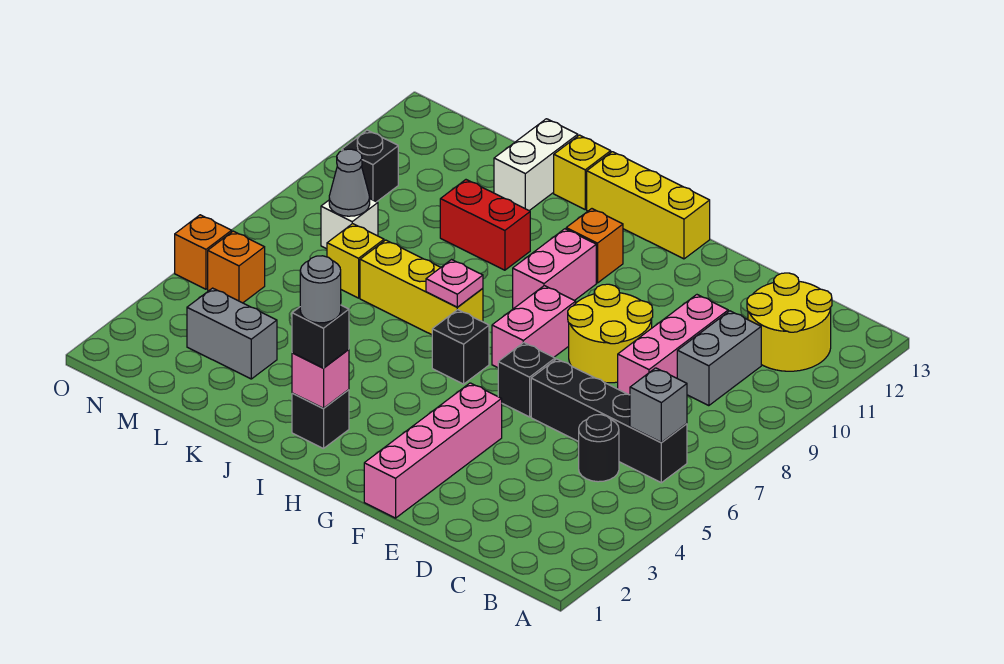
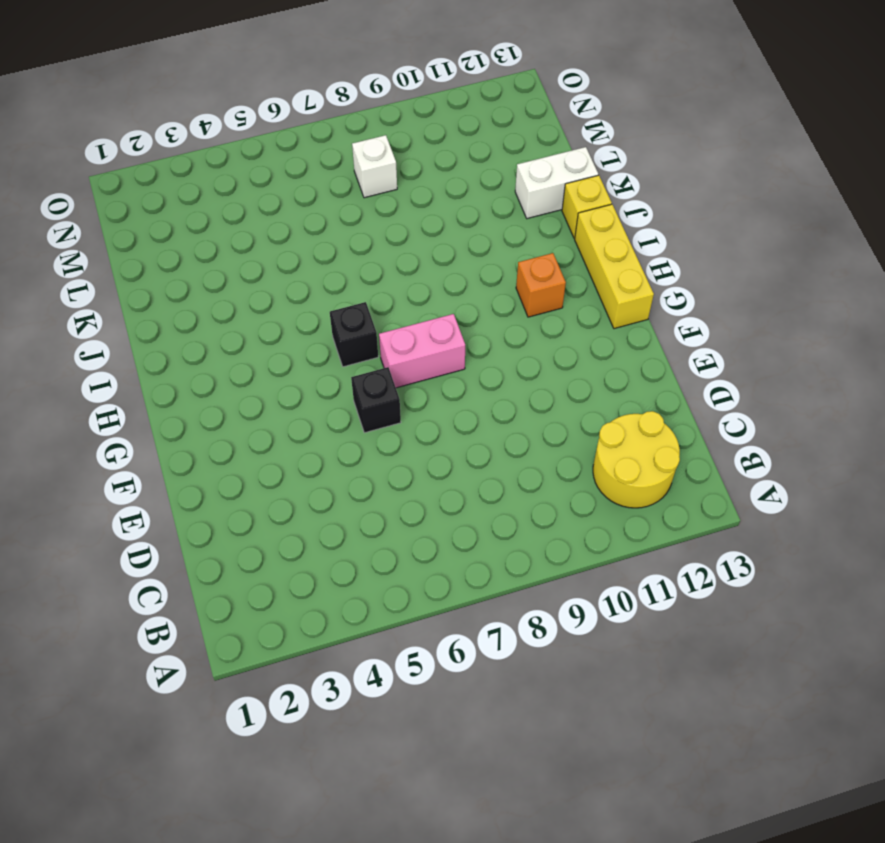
none -> black brick B6:E6 level 1
none -> black round brick C5 level 1
none -> grey brick C9:C10 level 1
none -> pink brick D8:D10 level 1

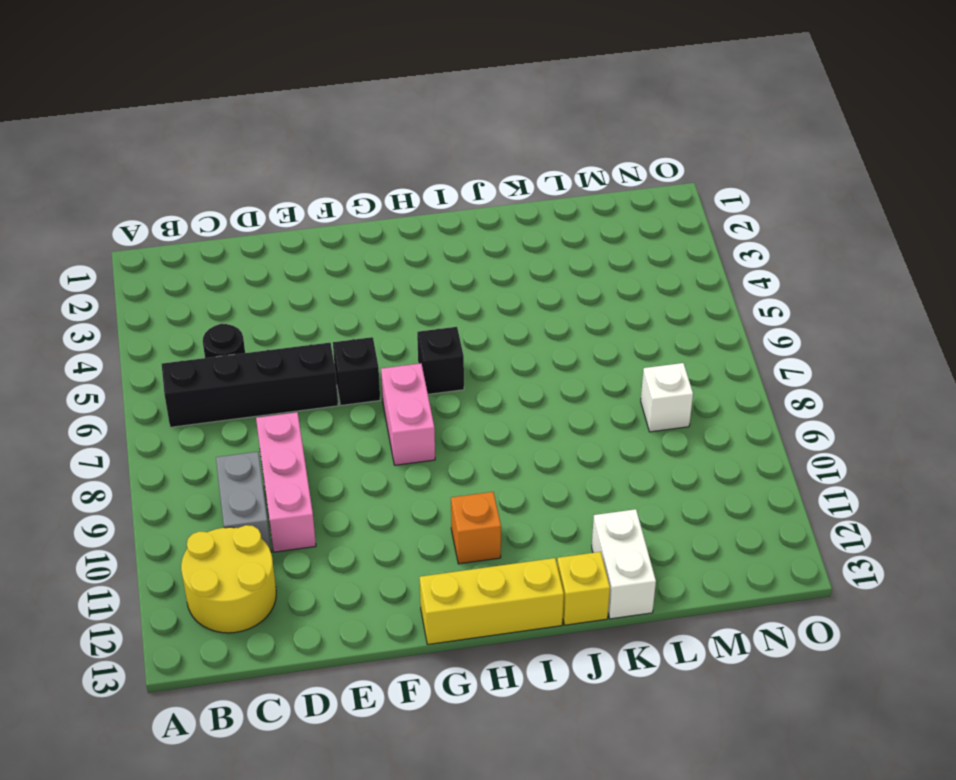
none -> yellow round brick E8:F9 level 1
none -> pink brick F1:F4 level 1
none -> pink brick H9:H10 level 1
none -> black brick I2 level 1

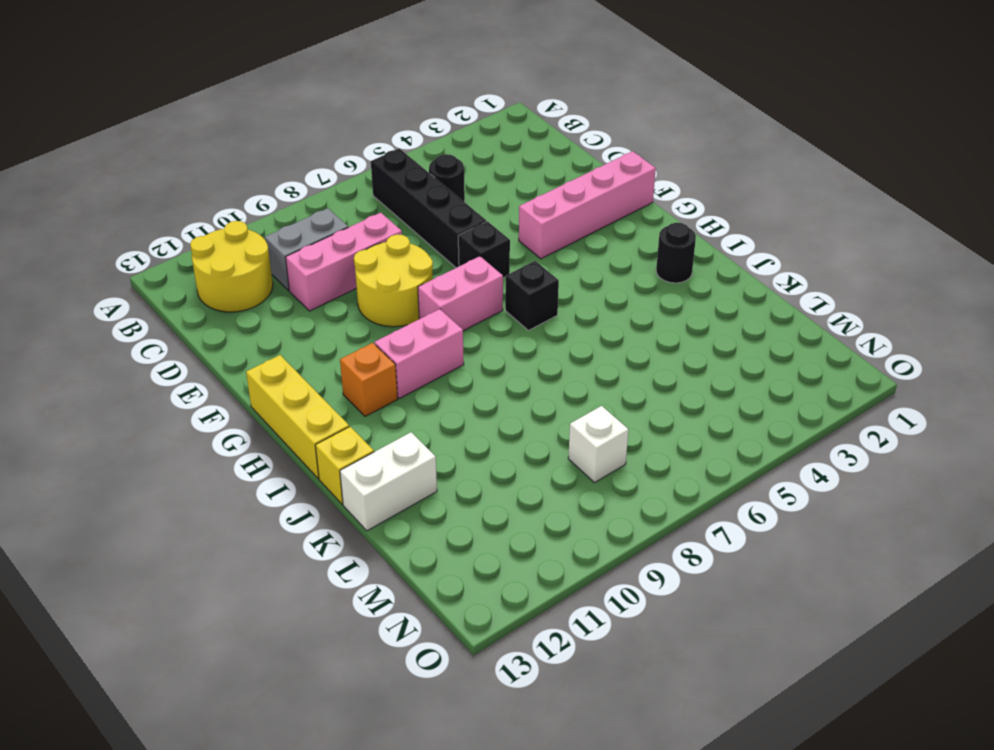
black round brick I2 level 1 -> black brick I2 level 1
none -> yellow brick I7:K7 level 1
none -> red brick J10:K10 level 1
none -> grey brick L3:M3 level 1
none -> yellow brick L7 level 1

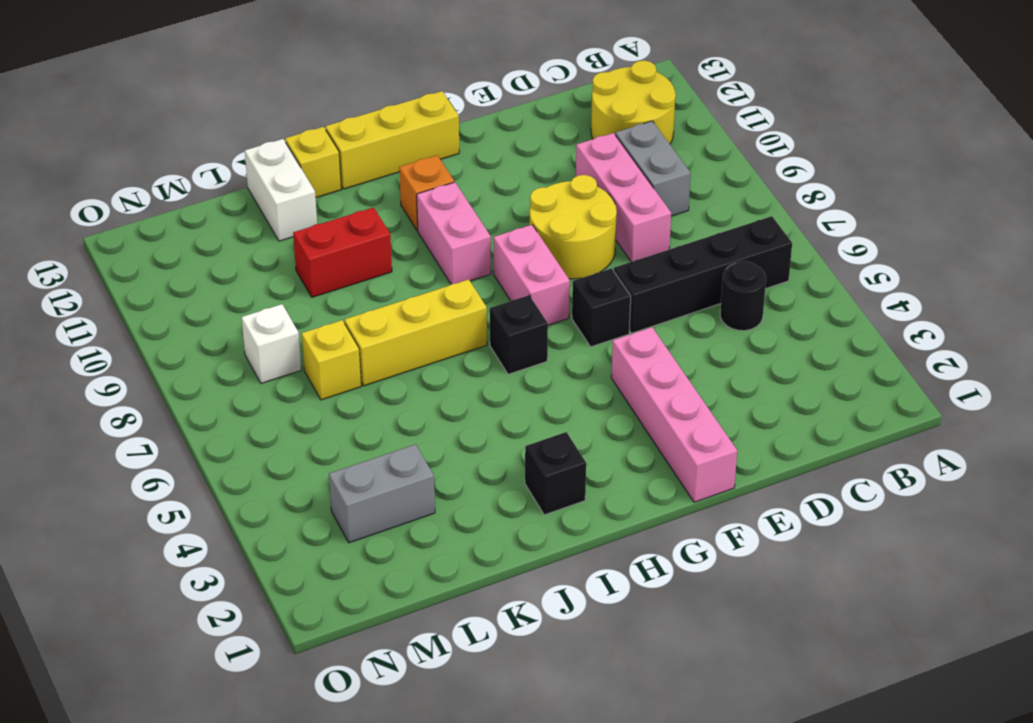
none -> orange brick N5 level 1
none -> black brick N10 level 1
none -> orange brick O5 level 1
none -> grey brick B6 level 2

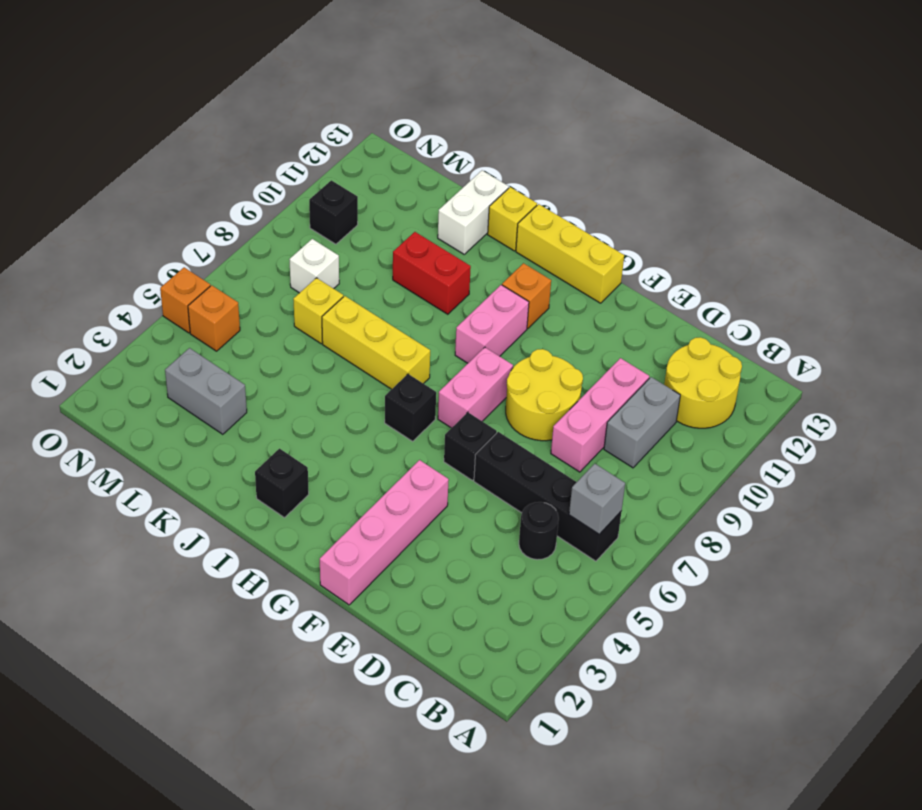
none -> pink brick I2 level 2
none -> pink plate I7 level 2
none -> grey cone M8 level 2
none -> black brick I2 level 3

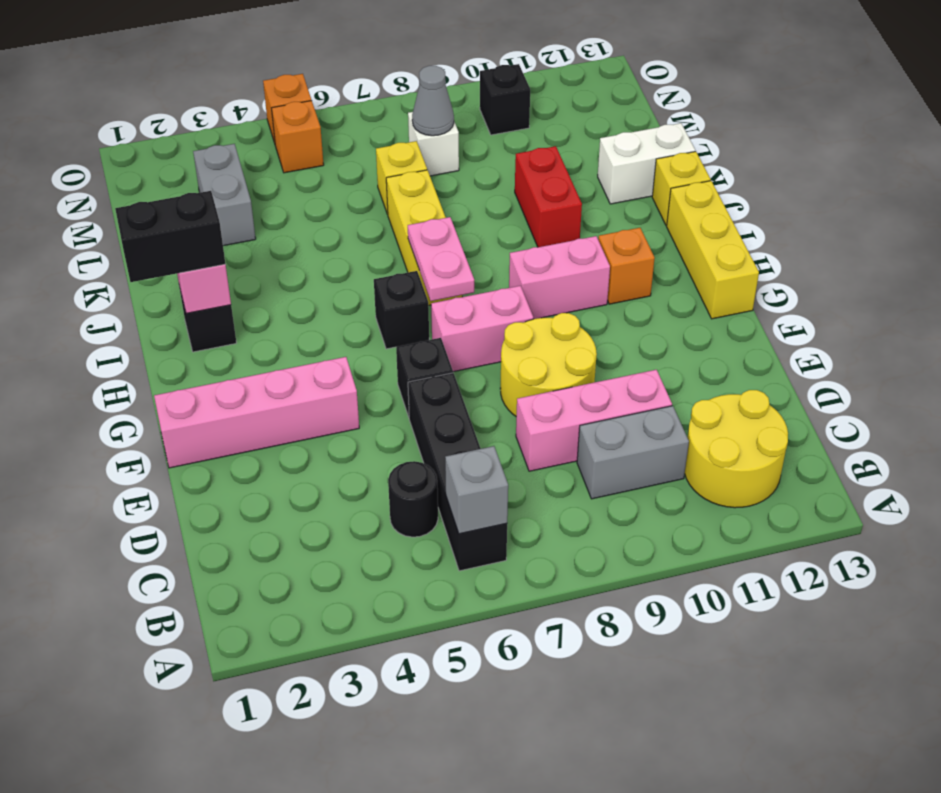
pink plate H7:I7 level 2 -> pink plate I7 level 2
black brick I1:I2 level 3 -> black brick I2 level 3
none -> grey round brick I2 level 4

